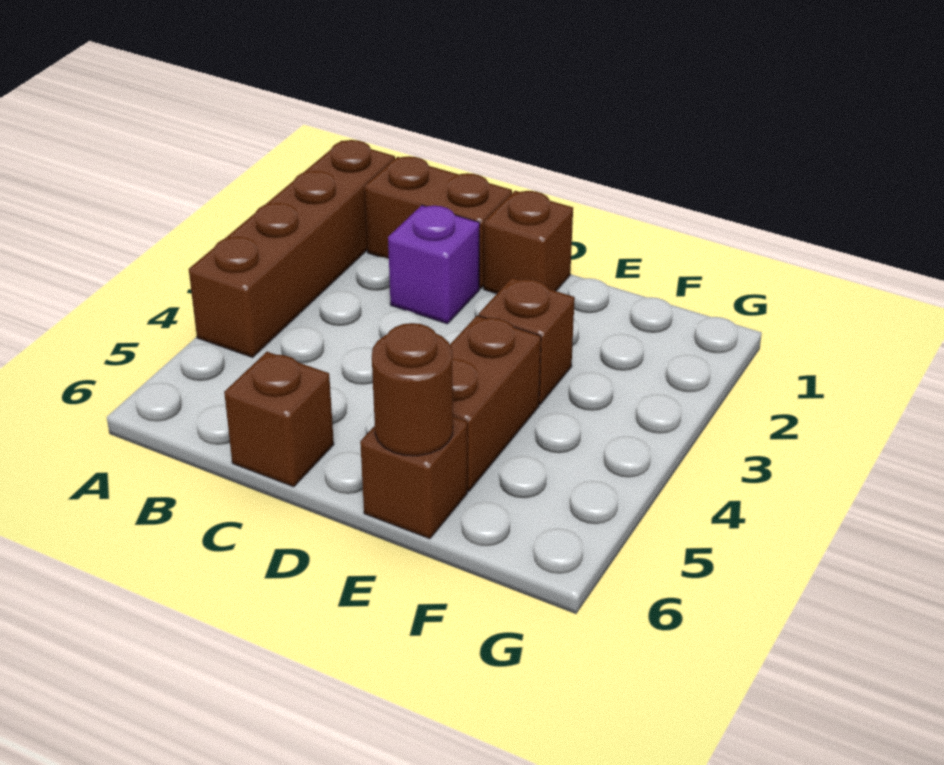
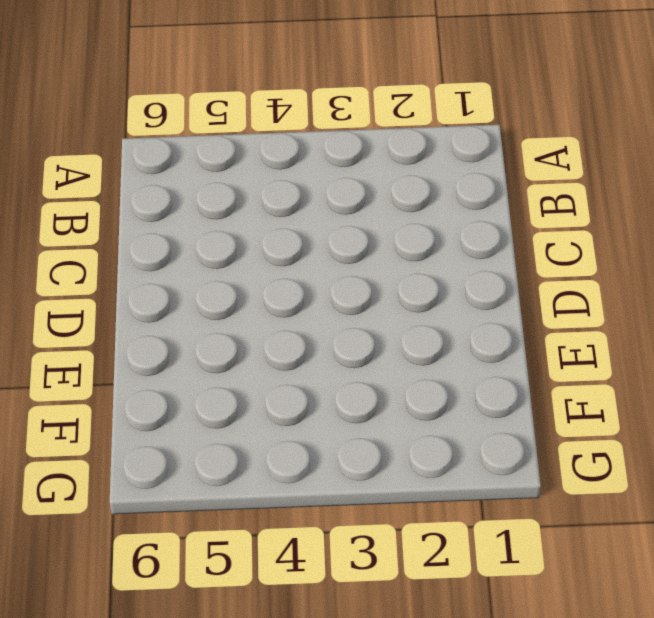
none -> brown brick A1:A4 level 1
none -> brown brick B1:C1 level 1

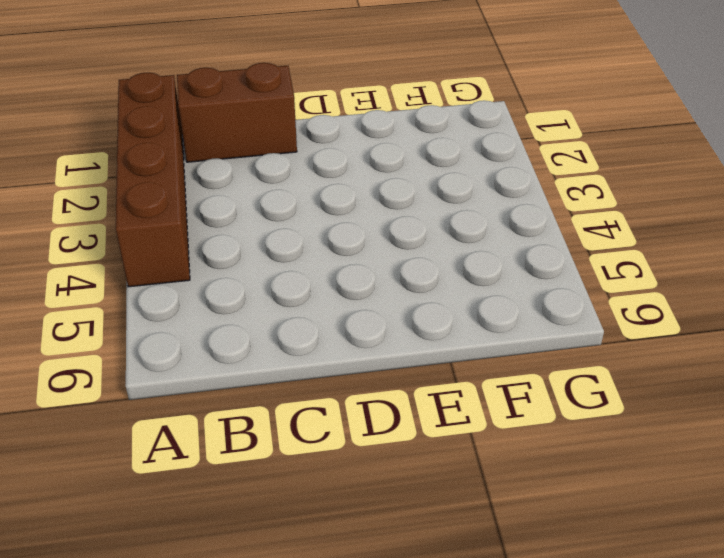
none -> purple brick C2 level 1
none -> brown brick C6 level 1

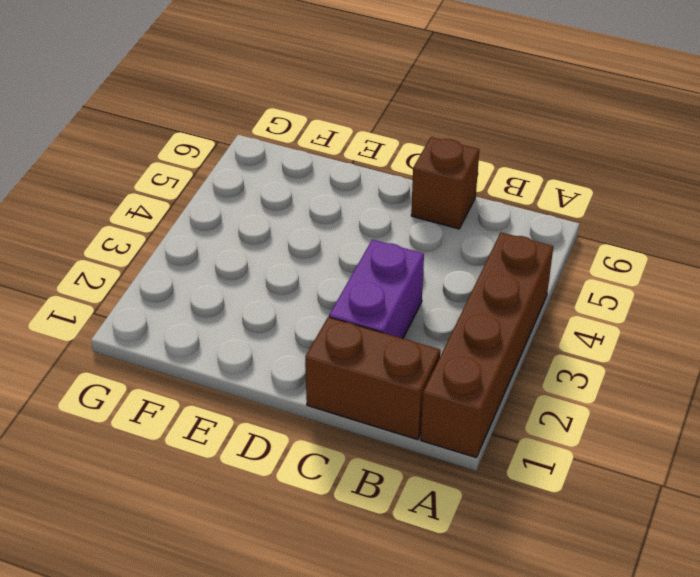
purple brick C2:C3 level 1 -> purple brick C2 level 1
none -> brown brick D1 level 1
none -> brown brick E3 level 1

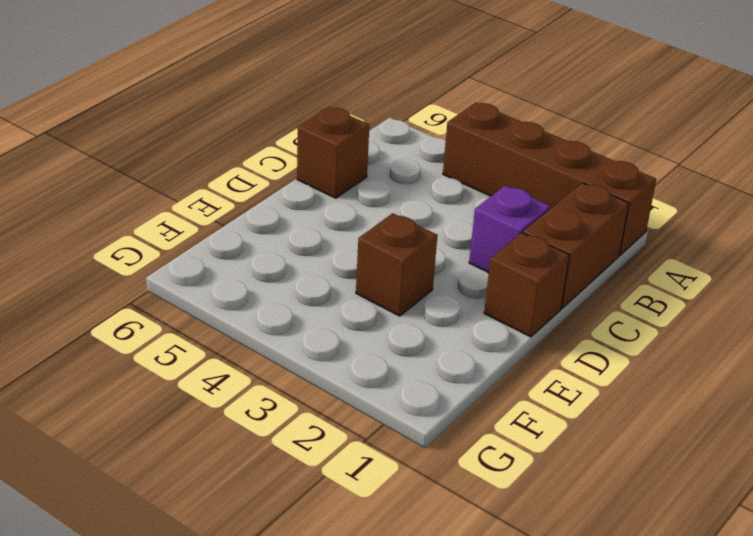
none -> brown brick E4:E5 level 1
none -> brown brick E6 level 1

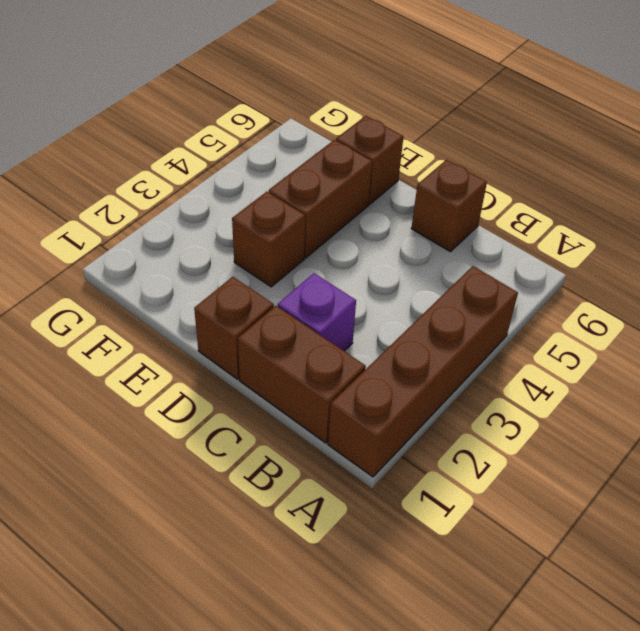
none -> brown round brick E6 level 2

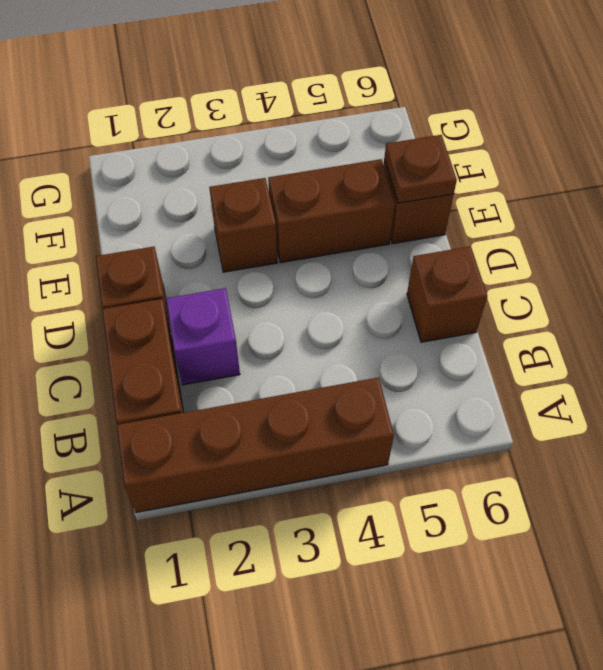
brown plate E6 level 2 -> brown round brick E6 level 2

